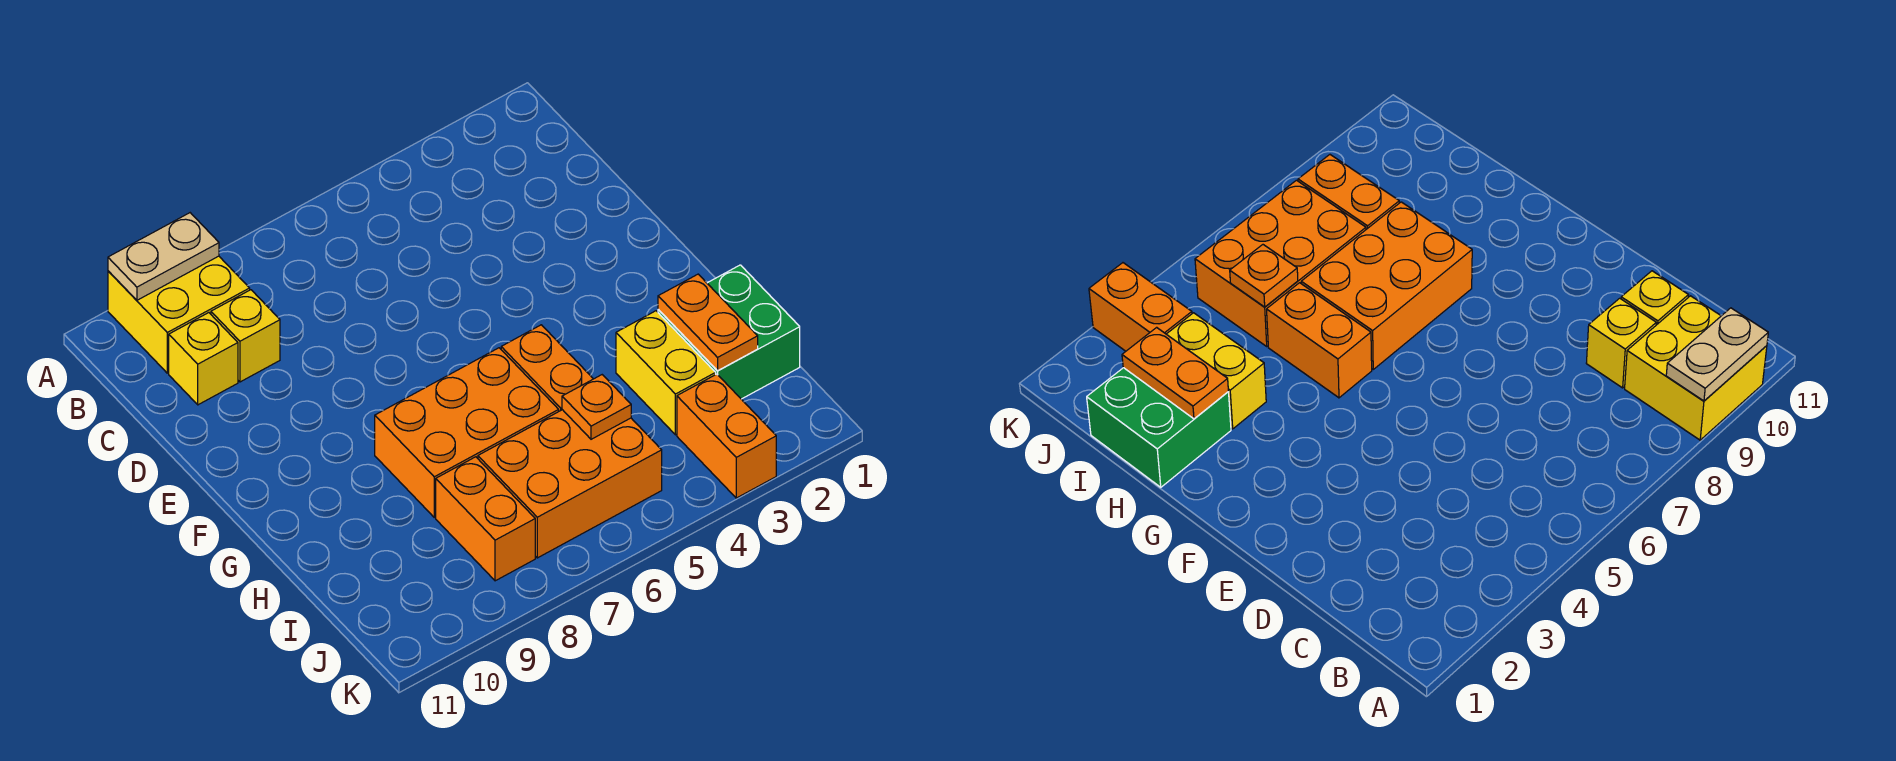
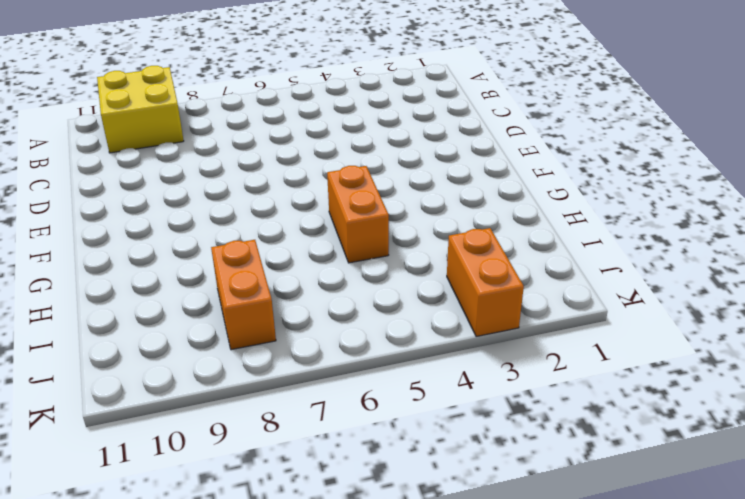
none -> yellow brick C9 level 1
none -> yellow brick C10 level 1
none -> orange brick G6:H8 level 1

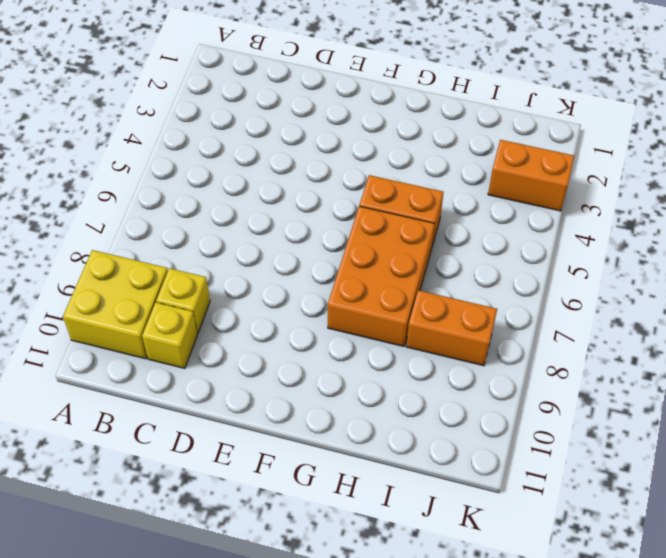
none -> green brick H1:I2 level 1
none -> yellow brick H3:I3 level 1
none -> orange brick I5:J7 level 1

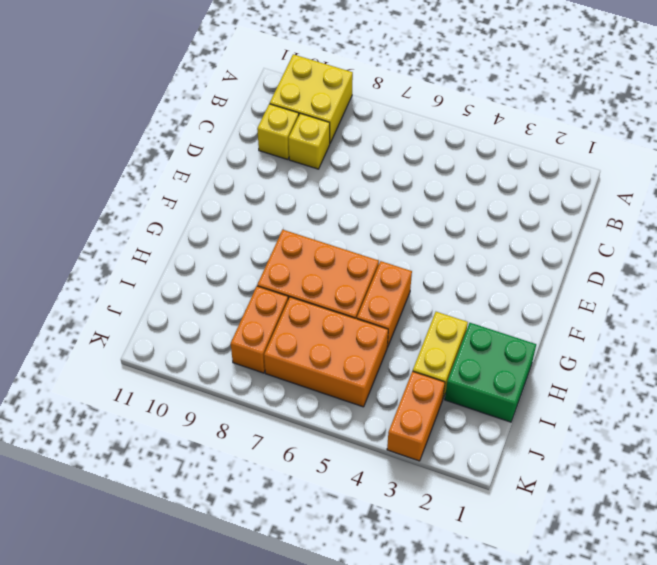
none -> tan plate A9:A10 level 2
none -> orange plate H2:I2 level 2
none -> orange plate I5 level 2

